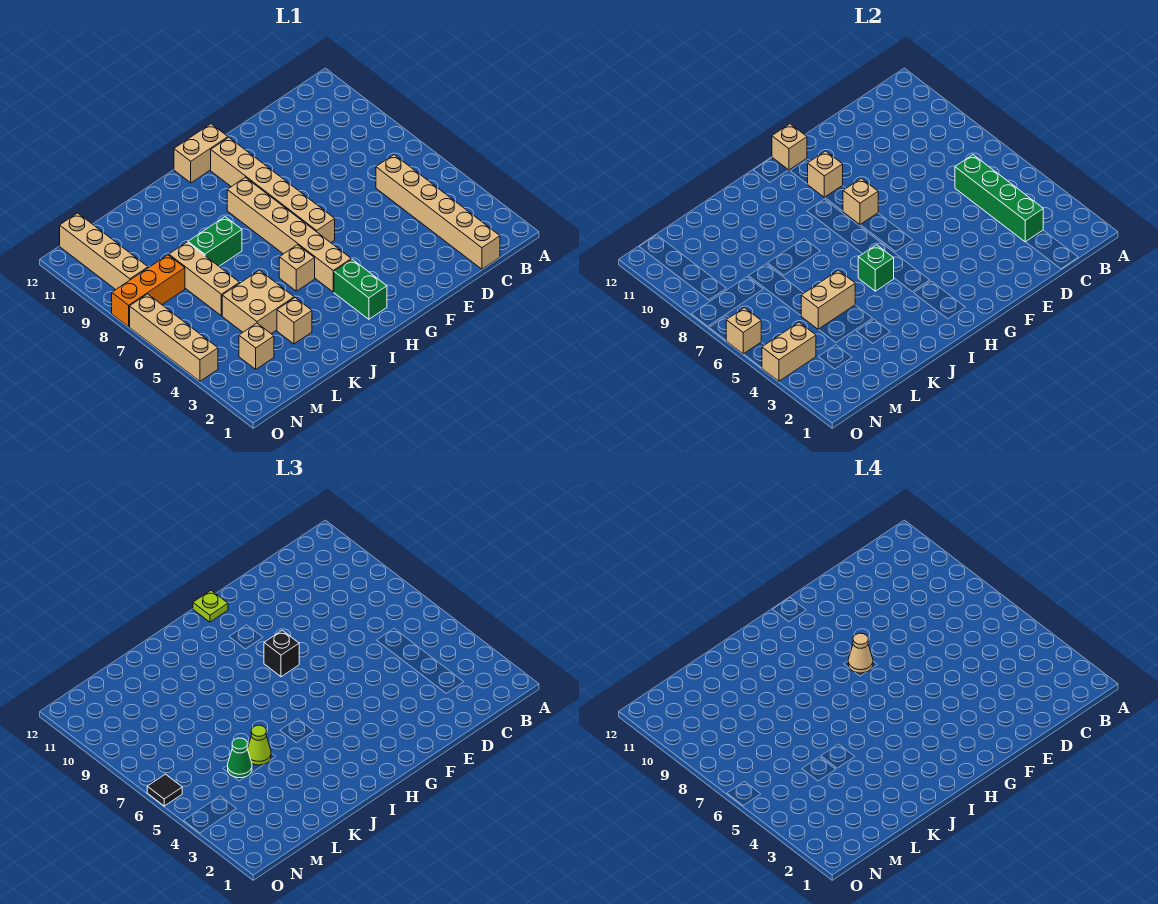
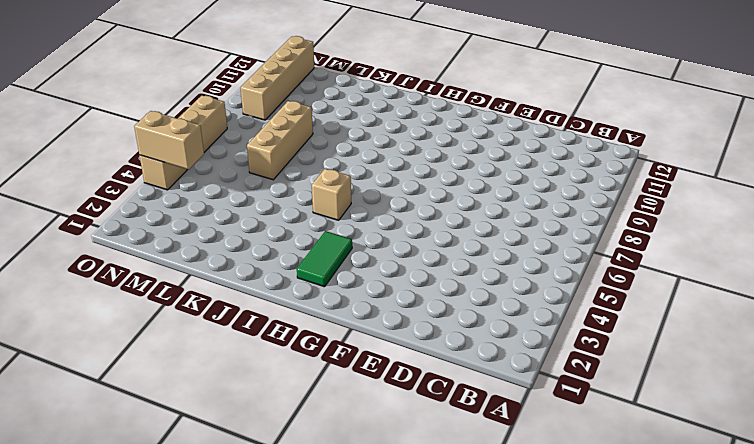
green tile H2:H3 level 1 -> green brick H2:H3 level 1
none -> tan brick C1:C6 level 1
none -> tan brick G6:G11 level 1
none -> tan brick G12:H12 level 1

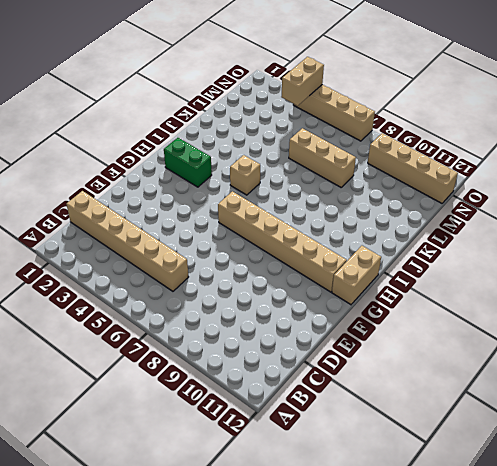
none -> tan brick H4:H9 level 1
none -> green brick J8:K8 level 1
none -> tan brick K3 level 1

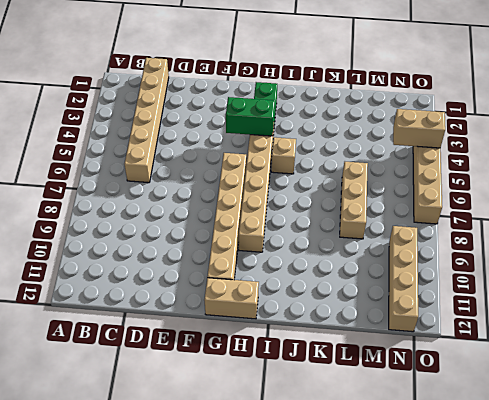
green brick G4:H4 level 2 -> green brick J8:K8 level 1
none -> tan brick K3 level 1
none -> tan brick K4:L5 level 1
none -> tan brick M3 level 1

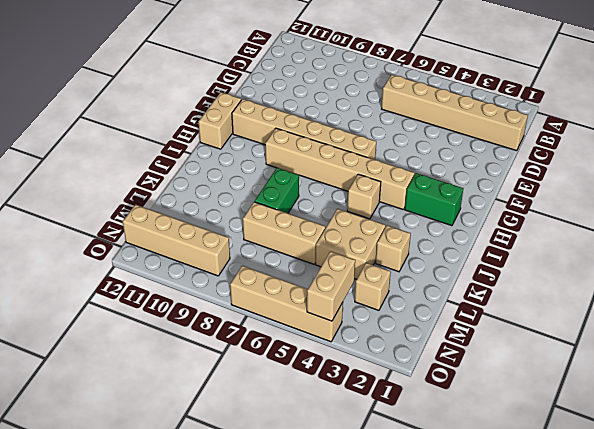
none -> orange brick M8:O8 level 1
none -> green brick C3:C6 level 2
none -> tan brick G8 level 2

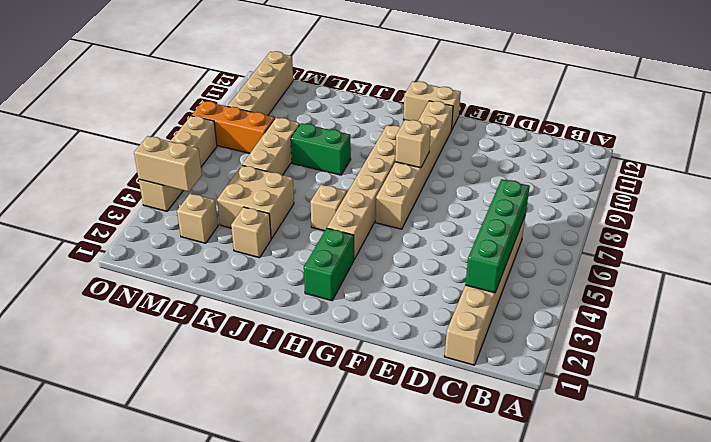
none -> tan brick G10 level 2
none -> tan brick G12 level 2
none -> green brick I5 level 2

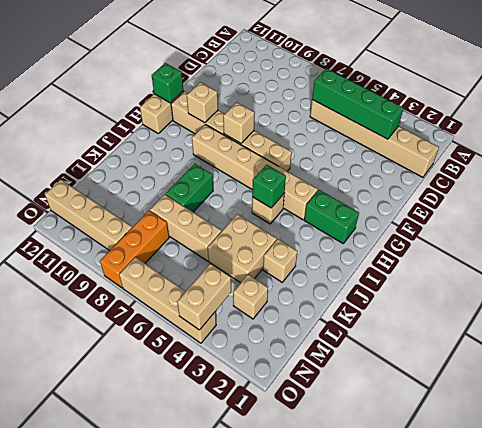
green brick G12 level 2 -> tan brick G12 level 2
none -> tan brick K5:L5 level 2
none -> tan brick O6 level 2
none -> black brick G8 level 3

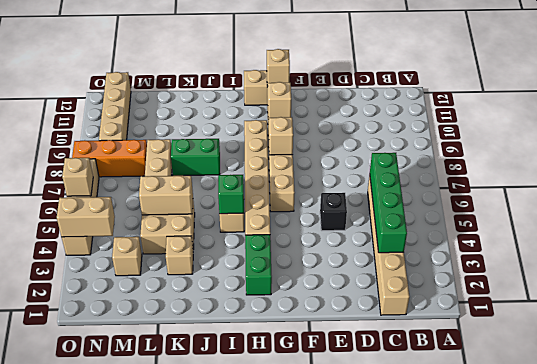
black brick E5 level 1 -> black brick G8 level 3
none -> lime plate G12 level 3
none -> lime cone K5 level 3
none -> green cone L5 level 3

